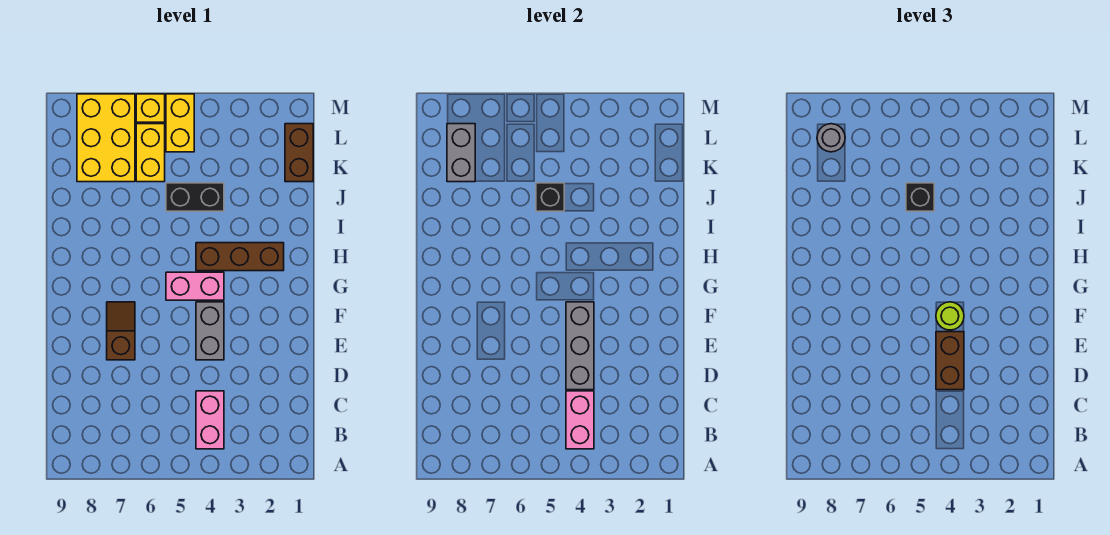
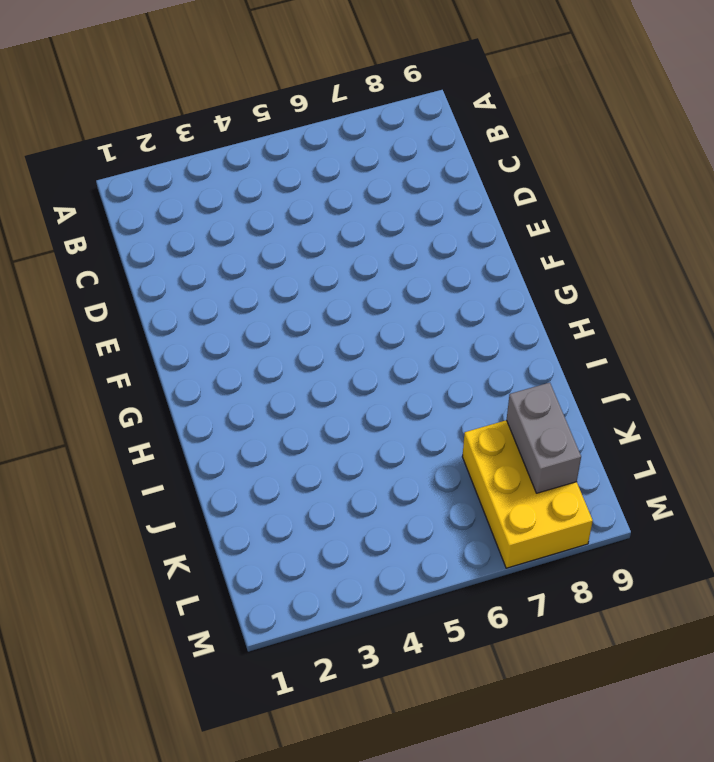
none -> pink brick B4:C4 level 1
none -> grey brick E4:F4 level 1
none -> brown slope E7:F7 level 1 top E

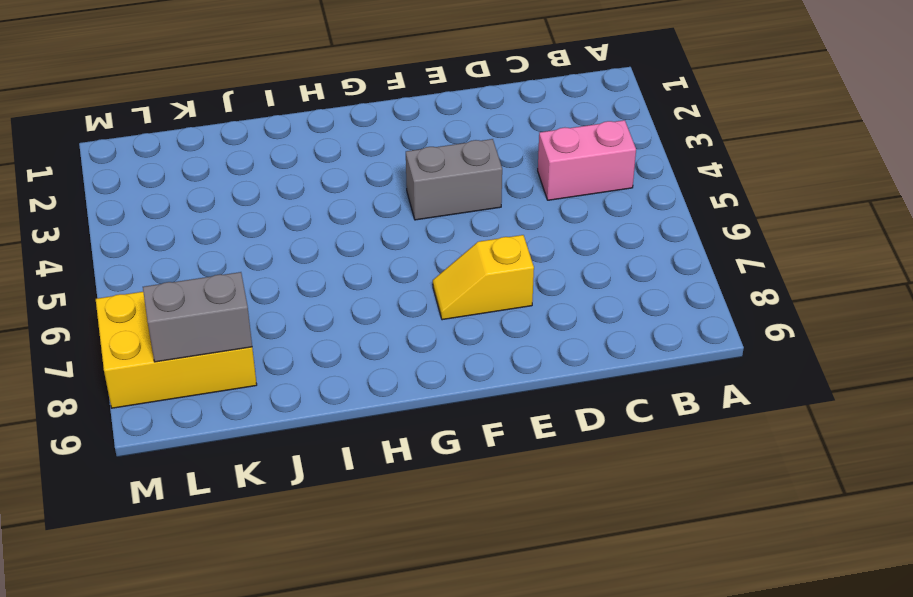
yellow slope E7:F7 level 1 top E -> brown slope E7:F7 level 1 top E
none -> pink brick G4:G5 level 1
none -> brown brick H2:H4 level 1
none -> black brick J4:J5 level 1

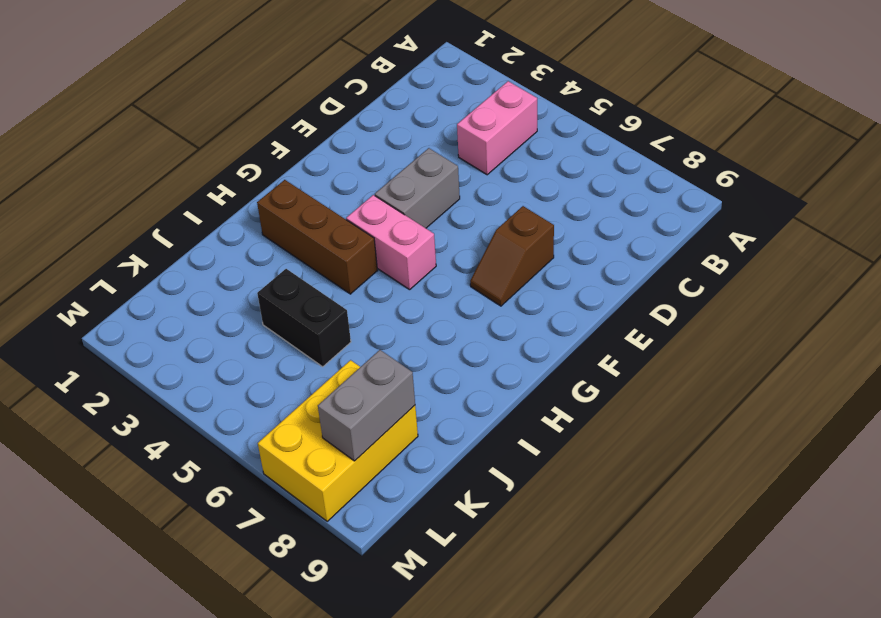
none -> brown brick K1:L1 level 1
none -> yellow brick K6:L6 level 1
none -> yellow brick L5:M5 level 1

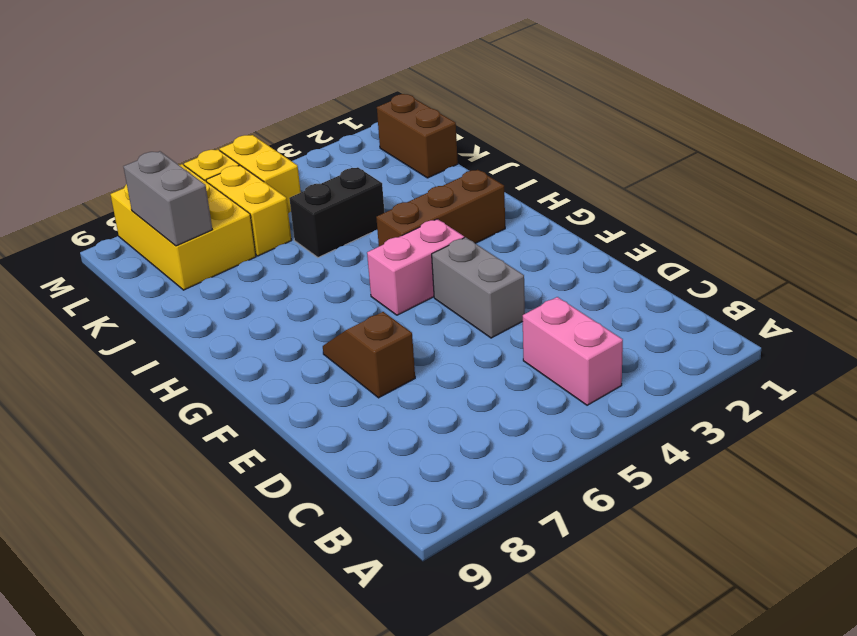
none -> pink brick B4:C4 level 2
none -> grey brick D4:F4 level 2
none -> black brick J5 level 2

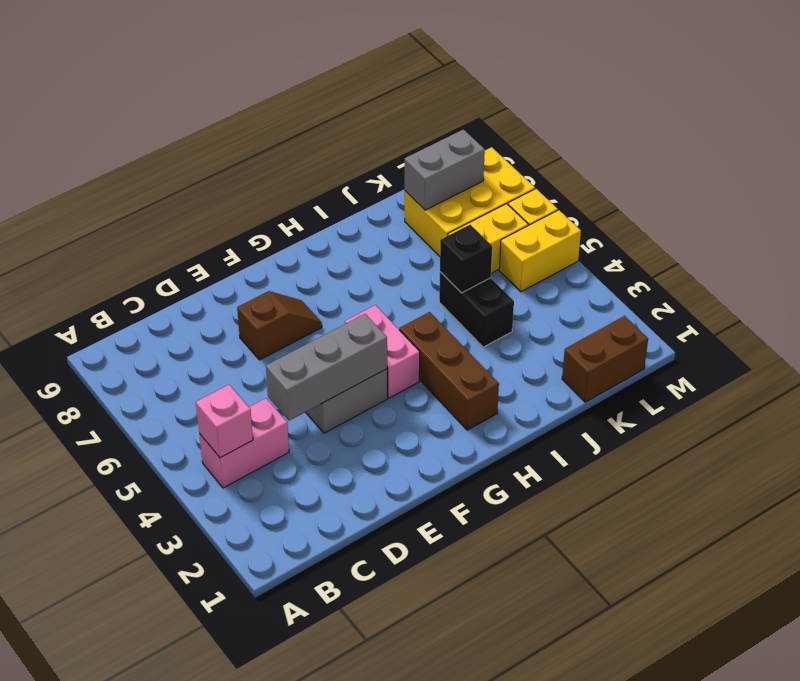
pink brick B4 level 2 -> pink brick B4:C4 level 2
none -> brown brick D4:E4 level 3
none -> lime round brick F4 level 3
none -> black brick J5 level 3

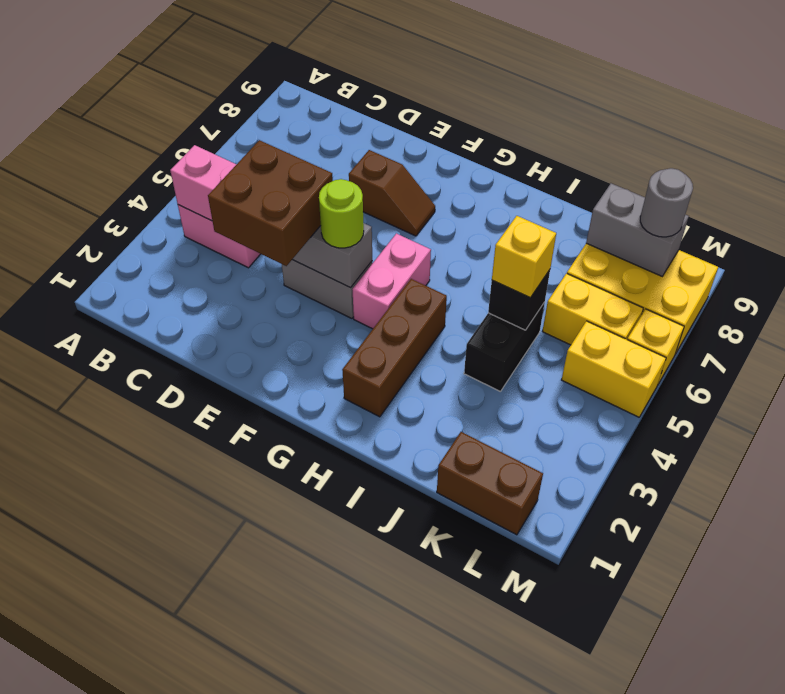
brown brick D3:E4 level 3 -> brown brick D4:E4 level 3
yellow brick J5 level 3 -> black brick J5 level 3

